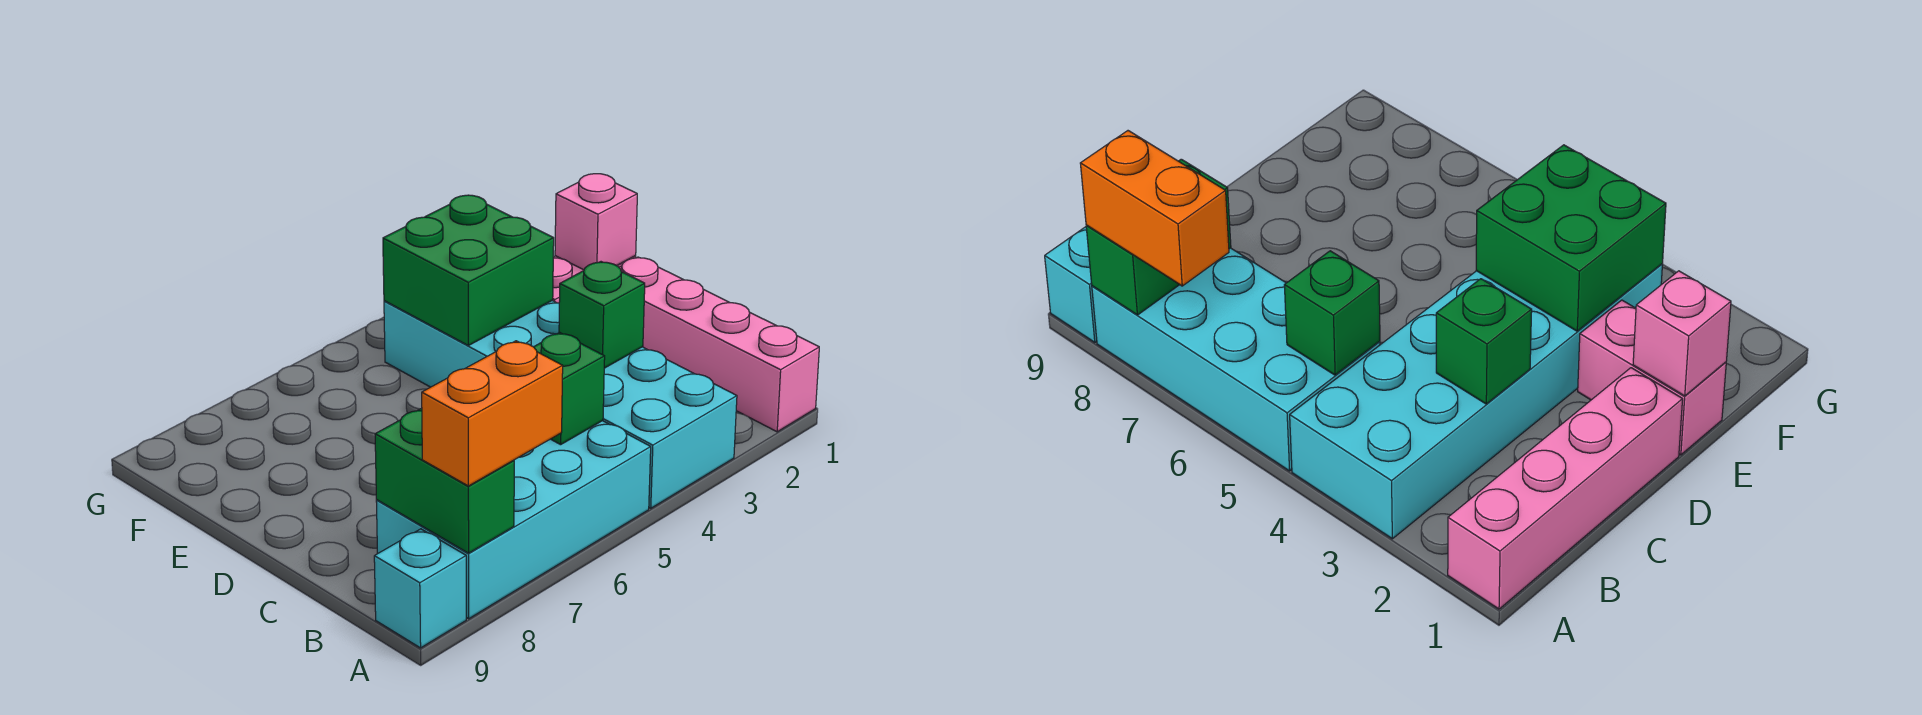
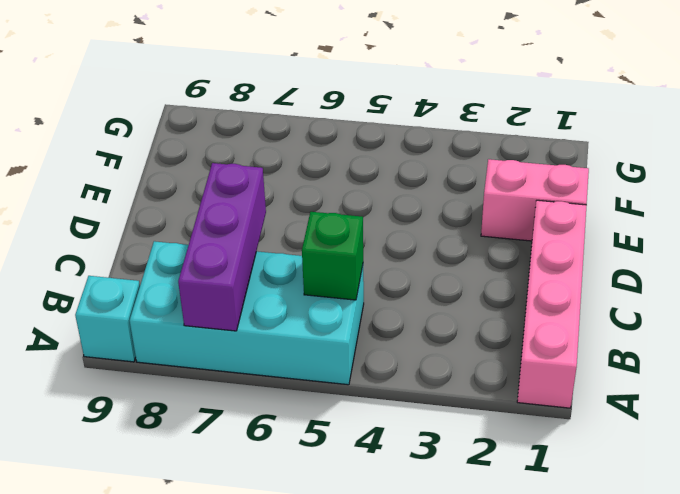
purple brick A7:C7 level 2 -> none
none -> cyan brick A3:F4 level 1
none -> green brick A8:B8 level 2

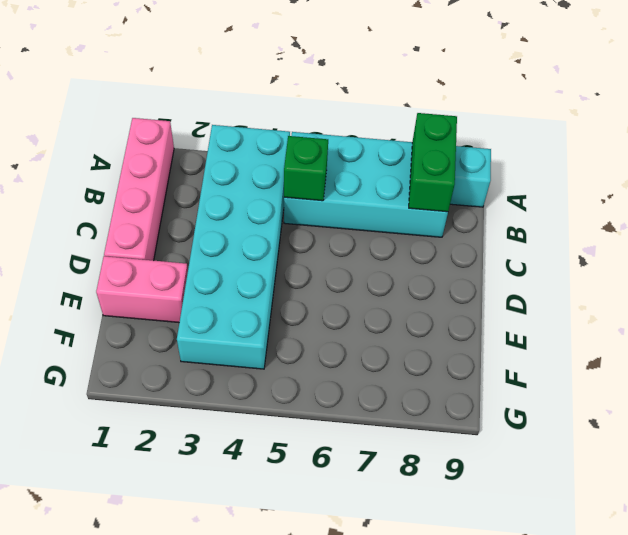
none -> green brick C3 level 2
none -> pink brick E1 level 2

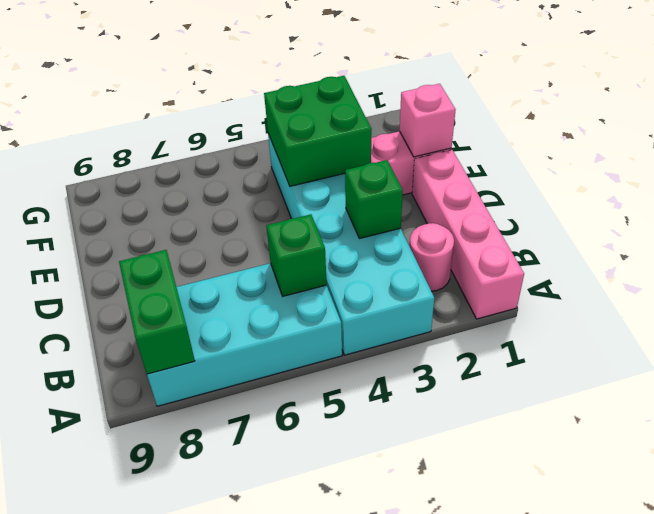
pink round brick B2 level 1 -> none
none -> cyan brick A9 level 1
none -> orange brick A7:A8 level 3

